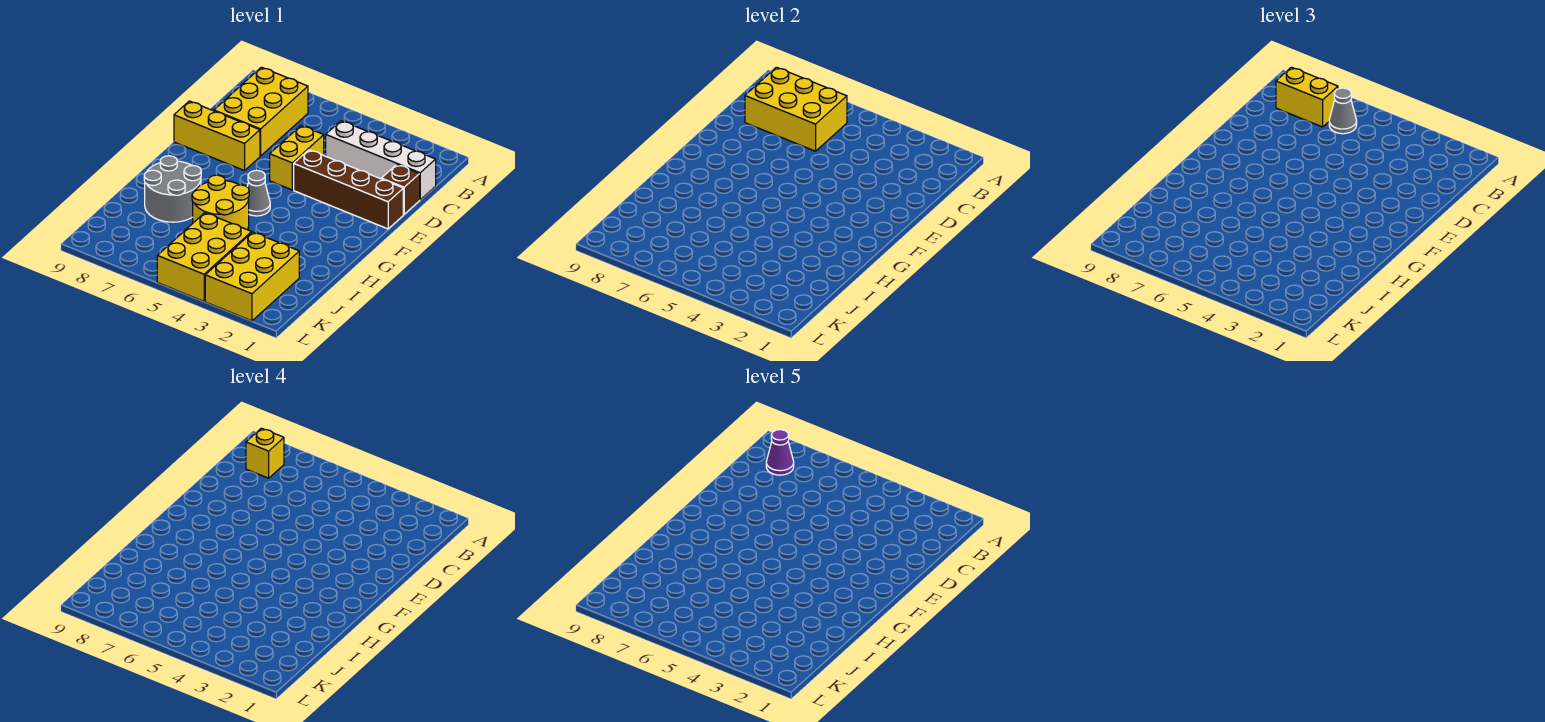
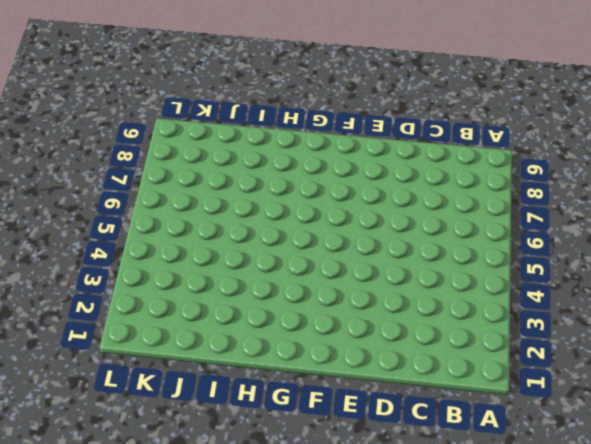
none -> yellow brick B7:D8 level 1
none -> white brick C1:C4 level 1
none -> brown brick D1 level 1

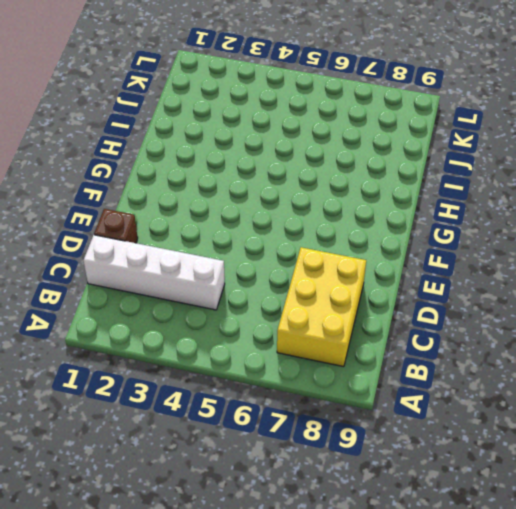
none -> yellow brick D5:E5 level 1
none -> brown brick E1:E4 level 1
none -> yellow brick E7:E9 level 1

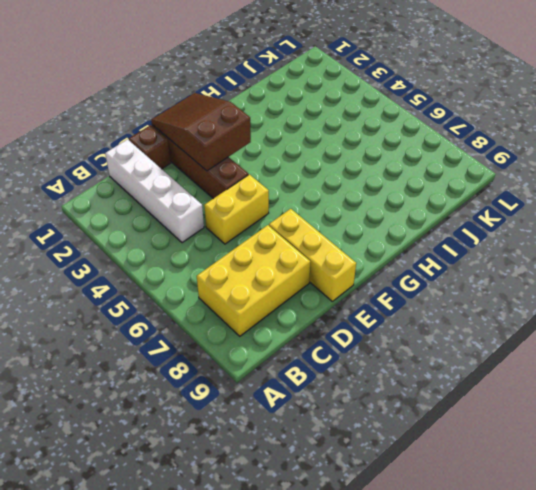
brown slope E1:F3 level 2 top 3 -> none
none -> grey cone G5 level 1
none -> yellow round brick H5:I6 level 1
none -> grey round brick H7:I8 level 1

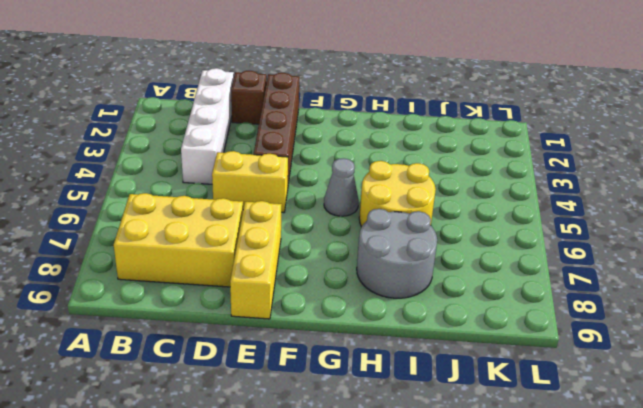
none -> yellow brick J2:L3 level 1
none -> yellow brick J4:L5 level 1
none -> yellow brick B6:C8 level 2

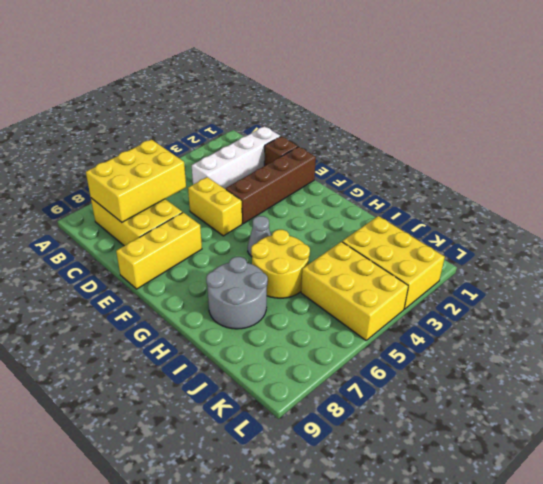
none -> grey cone B6 level 3
none -> yellow brick B7:B8 level 3
none -> yellow brick B8 level 4

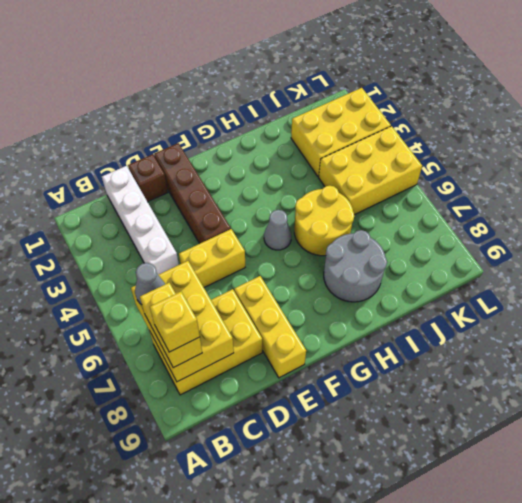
none -> purple cone B8 level 5

